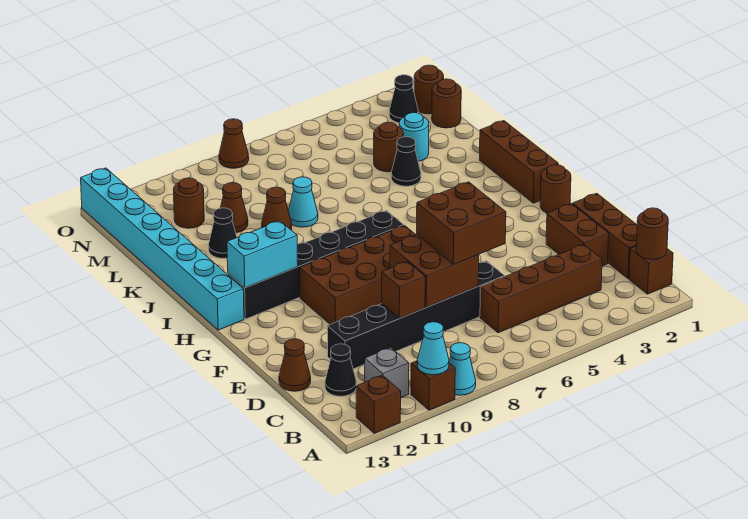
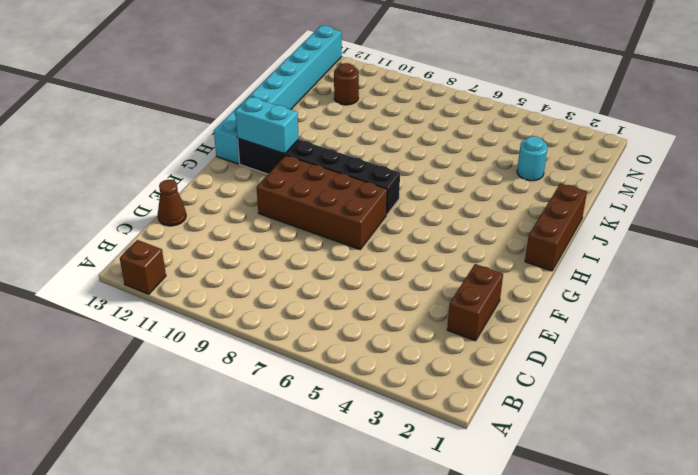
none -> cyan cone A9 level 1
none -> brown brick A10 level 1
none -> brown brick B1 level 1
none -> grey brick B11 level 1

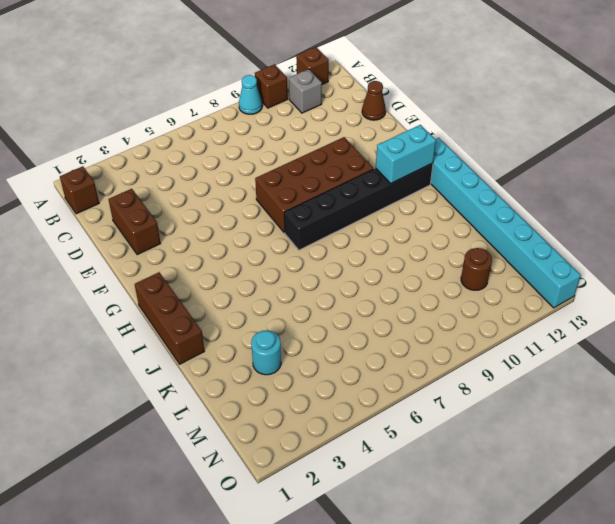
none -> brown brick C1:E1 level 1
none -> brown brick C3:C6 level 1
none -> black cone C12 level 1
none -> black brick D6:D11 level 1

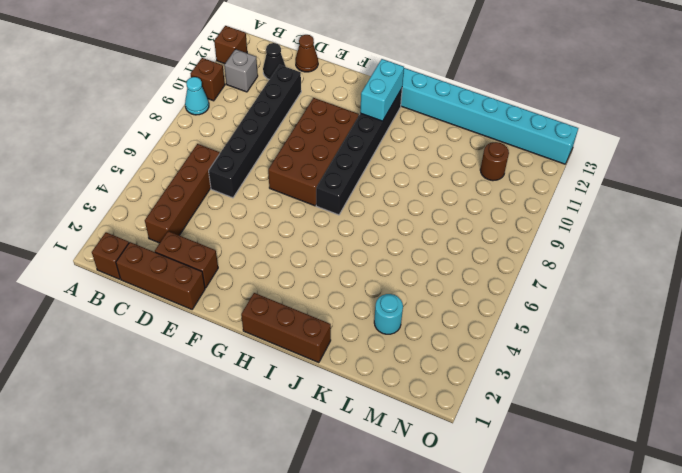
none -> brown round brick G1 level 1
none -> black cone K4 level 1
none -> cyan cone K8 level 1
none -> brown cone K9 level 1

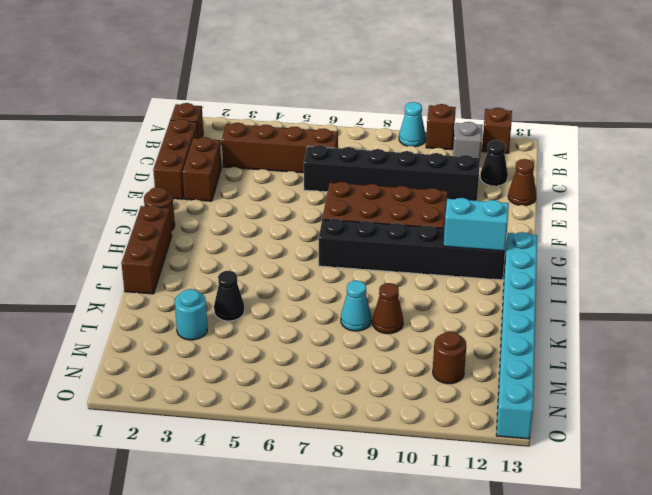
none -> black cone K11 level 1
none -> brown round brick L4 level 1
none -> brown cone L10 level 1
none -> brown round brick M1 level 1

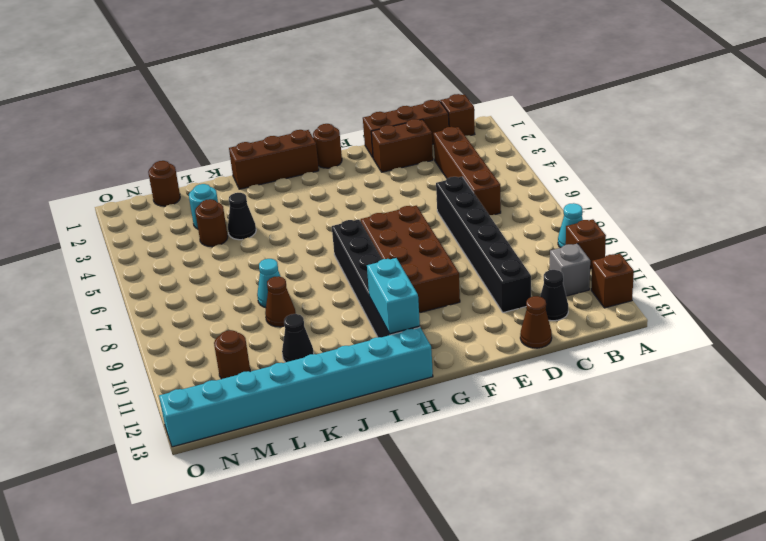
none -> brown cone L10 level 1
none -> brown round brick N1 level 1
none -> black cone N2 level 1
none -> brown cone O8 level 1

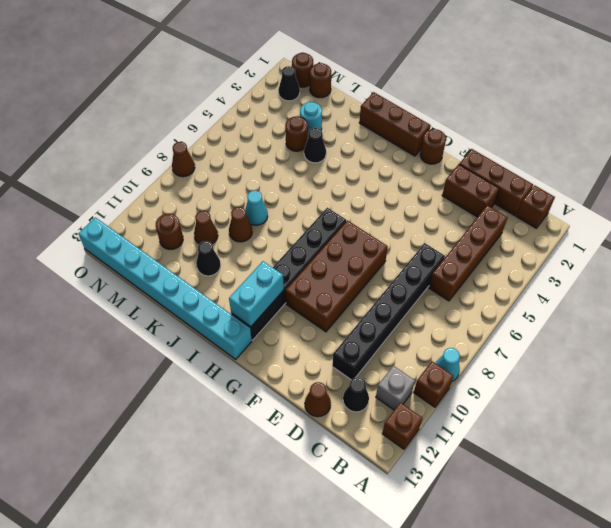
none -> cyan cone A10 level 2
none -> brown round brick B1 level 2
none -> brown brick D7:E8 level 2
none -> brown brick D9 level 2

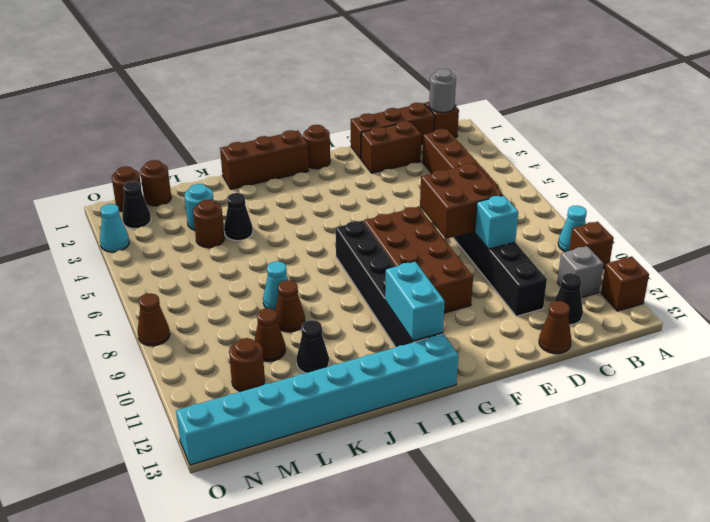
grey round brick B1 level 2 -> brown round brick B1 level 2
cyan brick D9 level 2 -> brown brick D9 level 2
cyan cone O3 level 1 -> cyan cone A10 level 2
none -> brown brick D6:E7 level 3

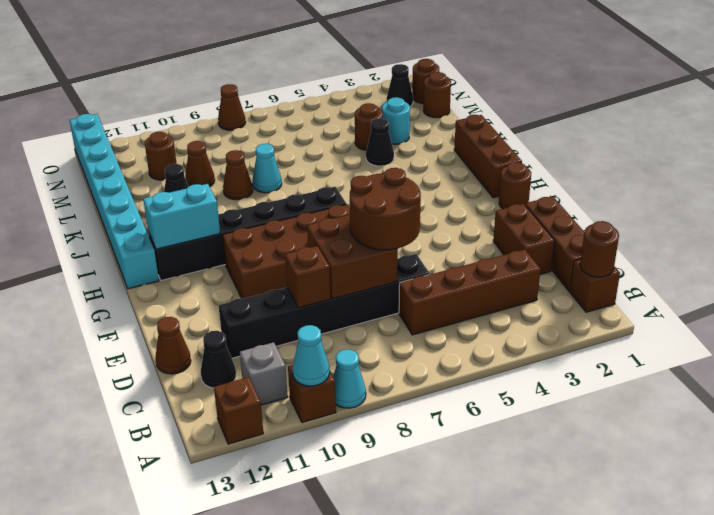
brown round brick D6:E7 level 3 -> brown brick D6:E7 level 3

